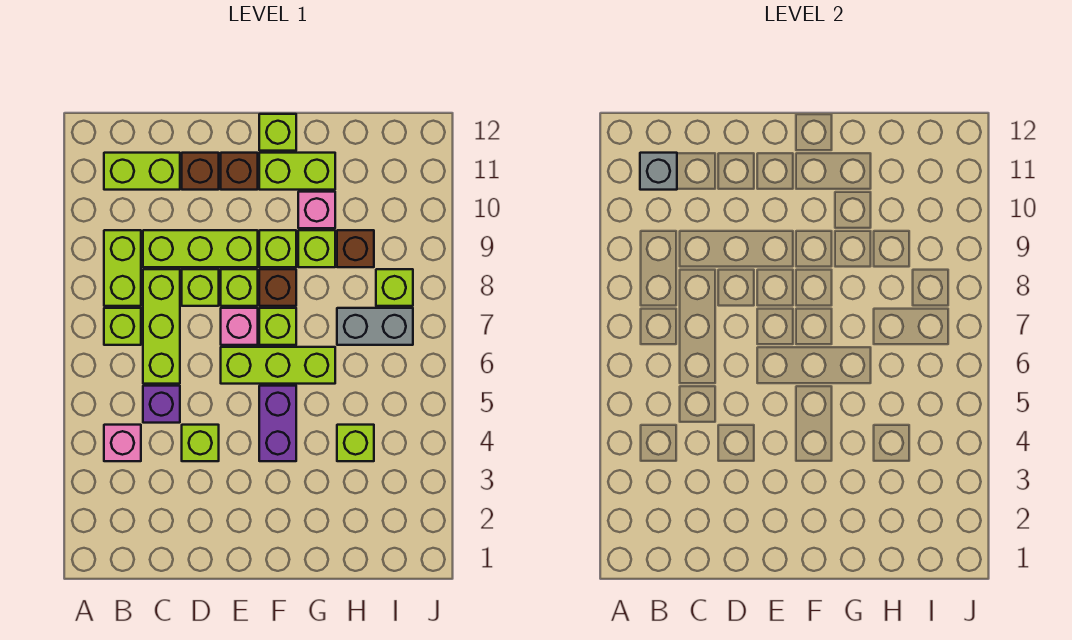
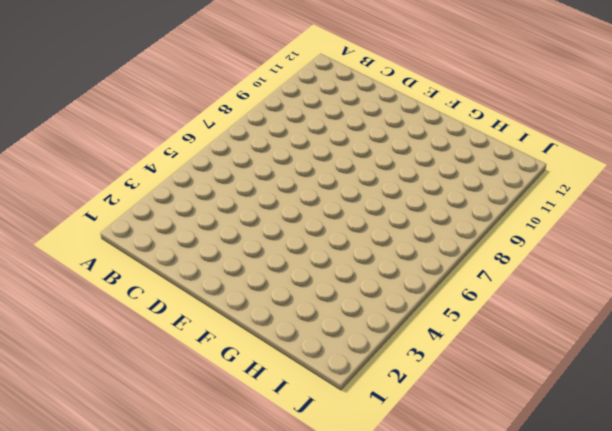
none -> pink brick B4 level 1
none -> lime brick B7 level 1
none -> lime brick B8:B9 level 1

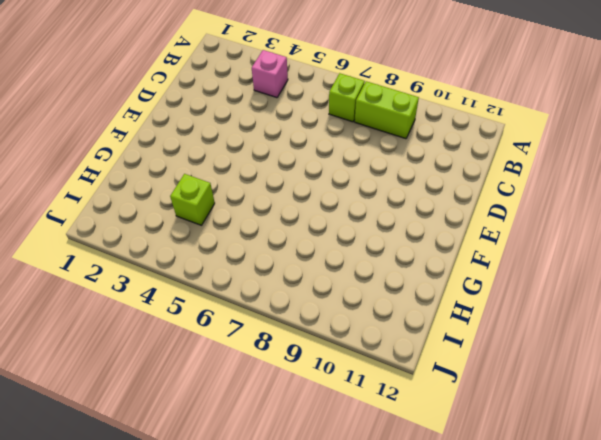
none -> lime brick B11:C11 level 1
none -> purple brick C5 level 1
none -> lime brick C6:C8 level 1

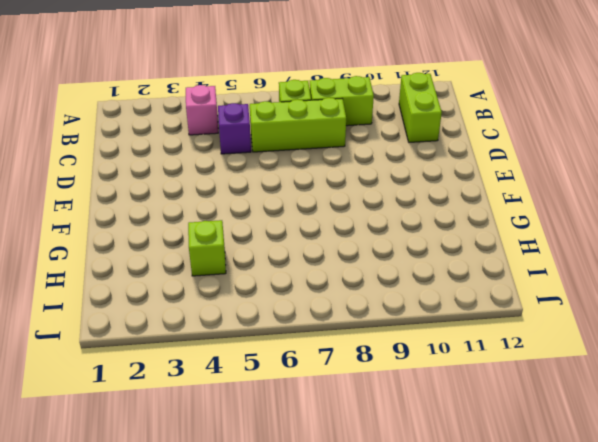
none -> lime brick C9:E9 level 1
none -> lime brick D4 level 1
none -> lime brick D8 level 1

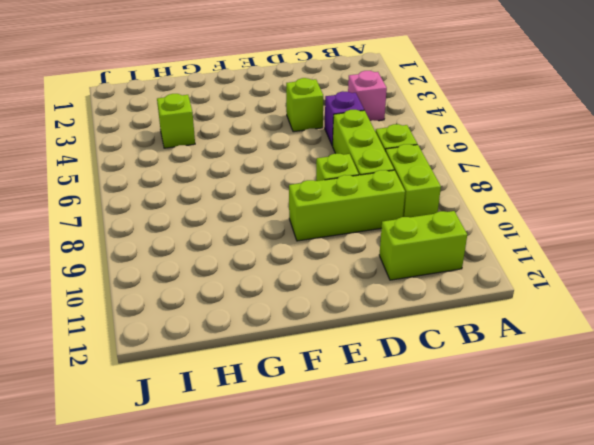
none -> brown brick D11 level 1
none -> lime brick E6:G6 level 1
none -> pink brick E7 level 1

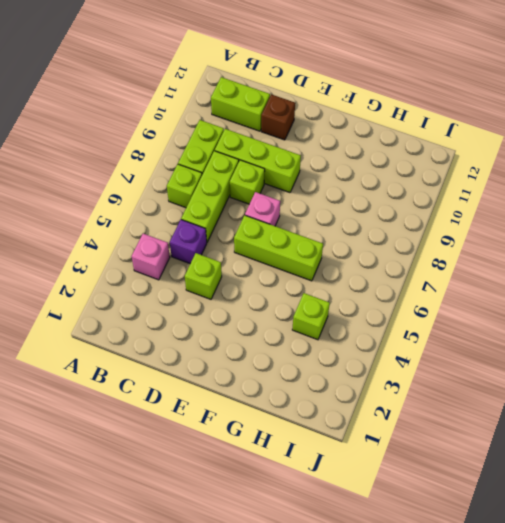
none -> lime brick E8 level 1
none -> brown brick E11 level 1
none -> purple brick F4:F5 level 1

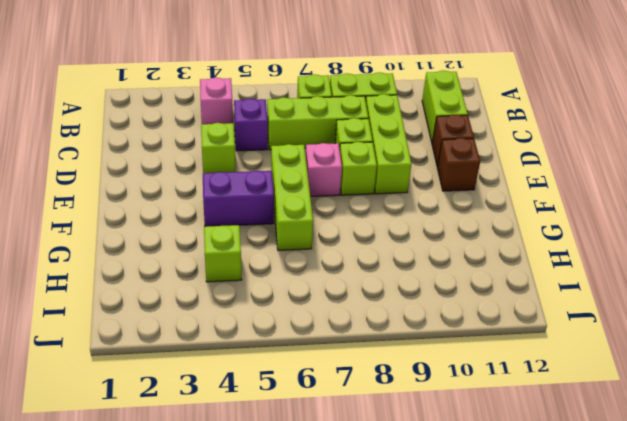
none -> lime brick F7 level 1
none -> brown brick F8 level 1
none -> lime brick F9 level 1

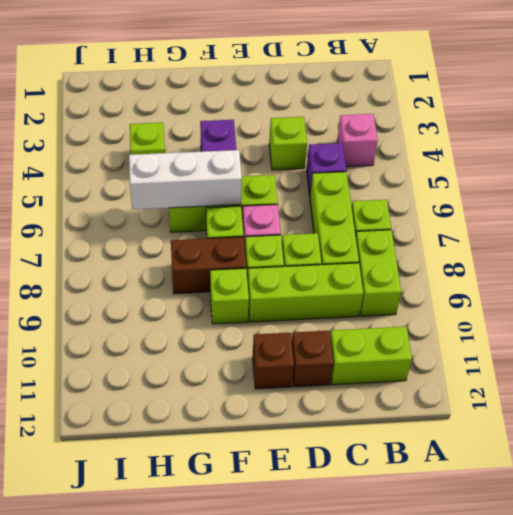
white brick F6:H6 level 2 -> none
brown brick F8:G8 level 1 -> brown brick F8 level 1
none -> lime brick F11:G11 level 1
none -> lime brick F12 level 1
none -> lime brick G9 level 1

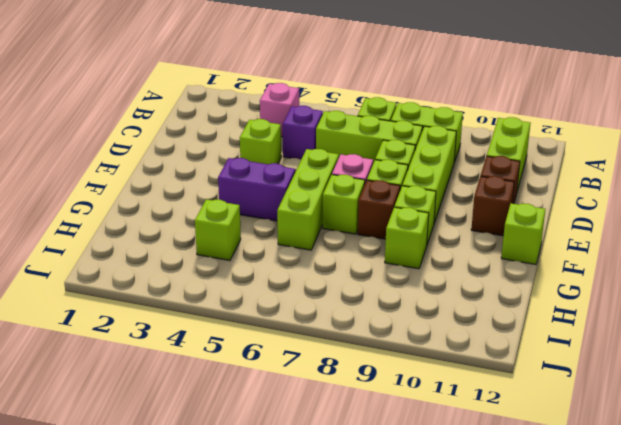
none -> lime brick F11:G11 level 1
none -> pink brick G10 level 1
none -> grey brick H7:I7 level 1

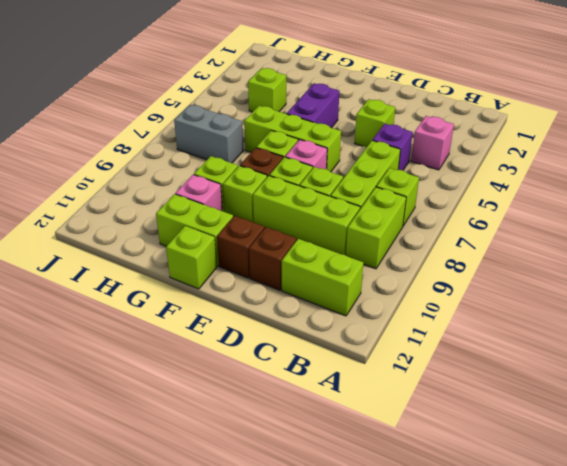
none -> brown brick H9 level 1
none -> lime brick I8 level 1
none -> grey brick B11 level 2

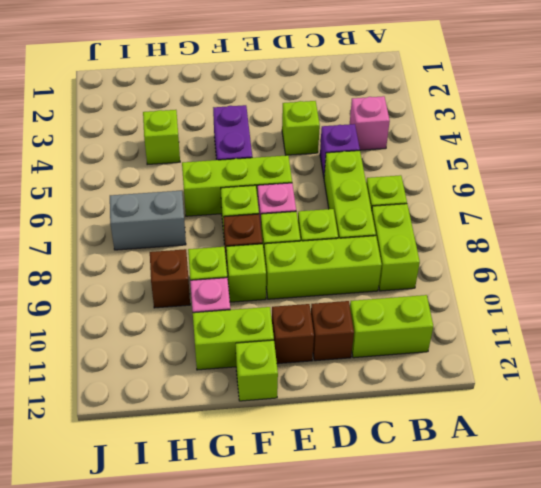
none -> lime brick I8 level 1
none -> grey brick B11 level 2

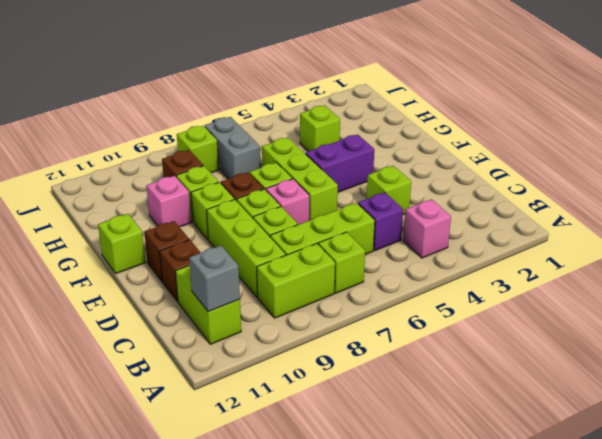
none -> lime brick F11:G11 level 1

